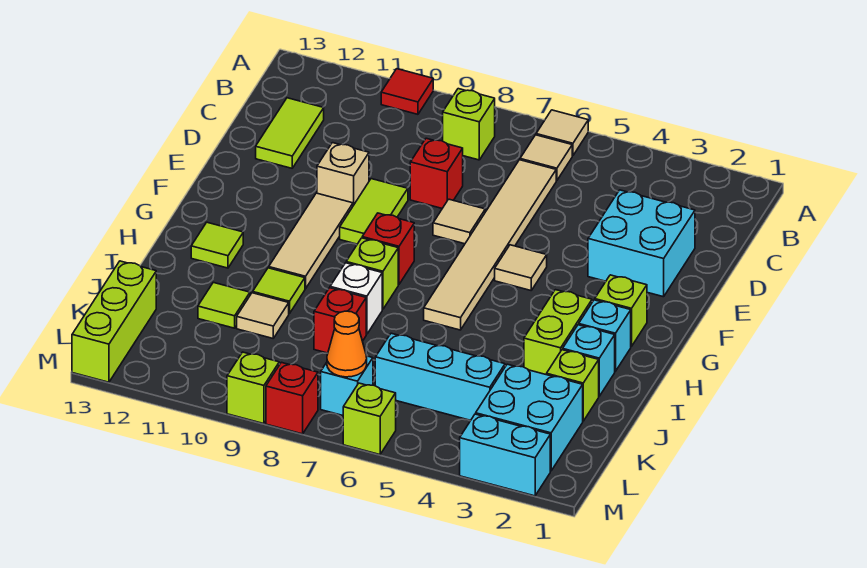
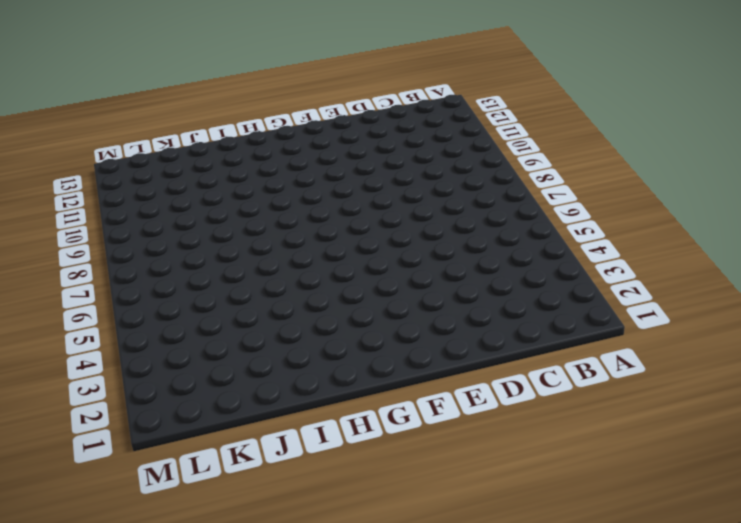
none -> tan tile A6 level 1
none -> red tile A10 level 1
none -> tan tile B6 level 1
none -> lime brick B8 level 1

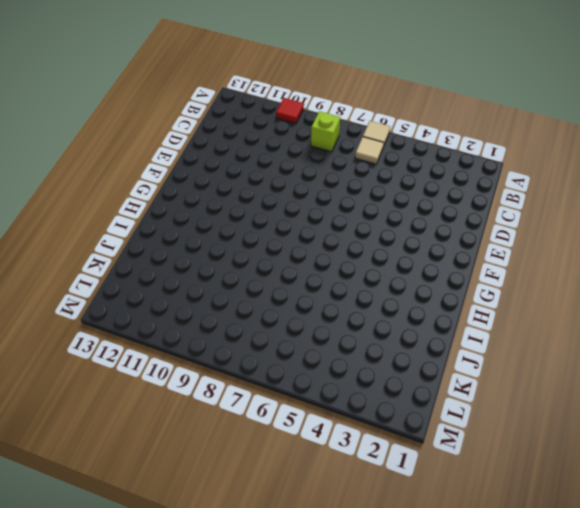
none -> tan tile C6:H6 level 1
none -> lime tile C12:D12 level 1
none -> cyan brick D2:E3 level 1
none -> red brick D8 level 1

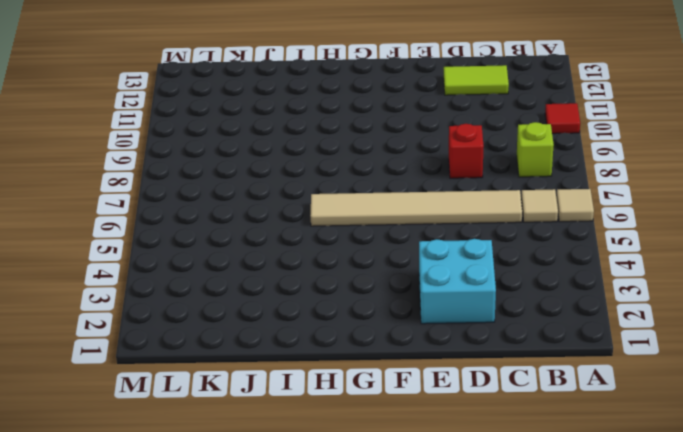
none -> tan tile E7 level 1
none -> lime tile E9:F9 level 1
none -> tan brick E10 level 1
none -> tan tile F5 level 1

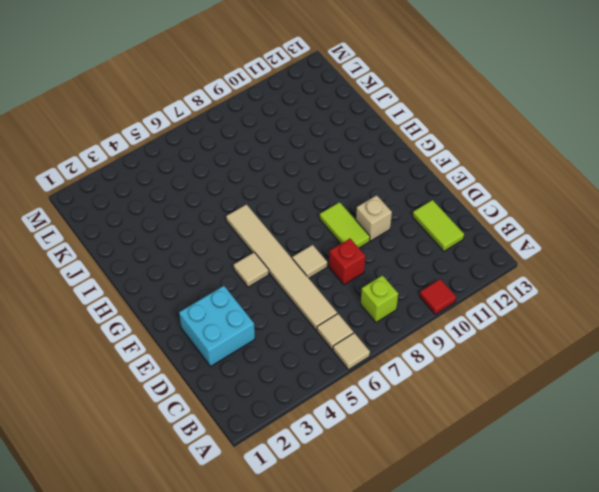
none -> tan tile F10:H10 level 1
none -> lime brick G2 level 1
none -> red brick G8 level 1
none -> cyan brick H2 level 1

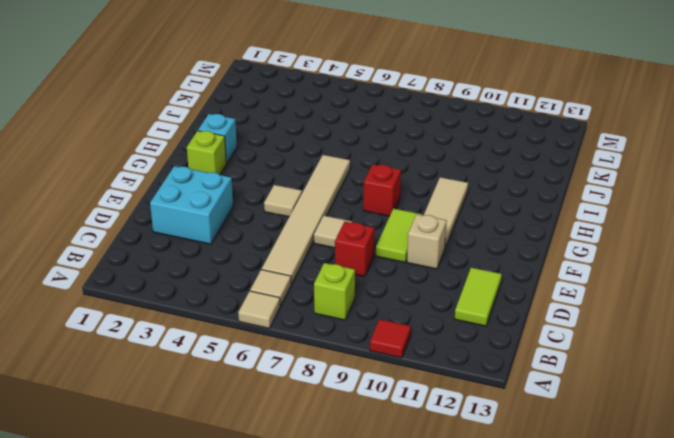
none -> lime brick H3:I3 level 1
none -> lime brick H8 level 1
none -> lime tile H12 level 1
none -> cyan brick I2 level 1

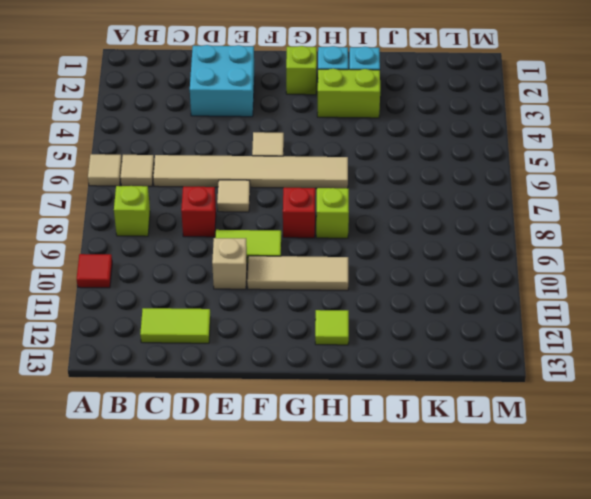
none -> white brick I8 level 1
none -> lime tile I10 level 1
none -> lime brick J2 level 1
none -> red brick J8 level 1

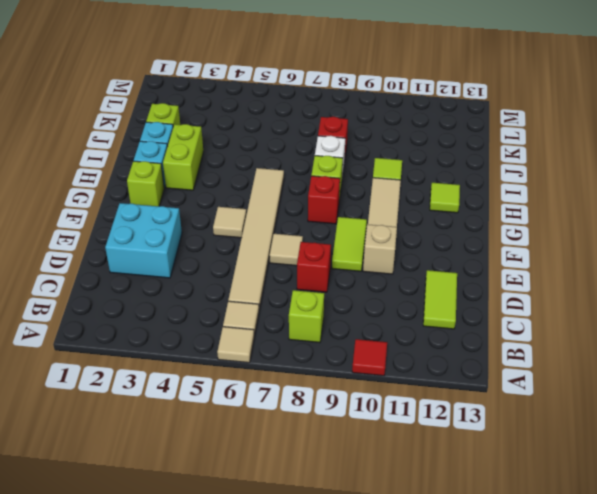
none -> tan tile J10 level 1
none -> lime tile J11 level 1
none -> cyan brick K2:L3 level 1
none -> cyan brick K4:K6 level 1

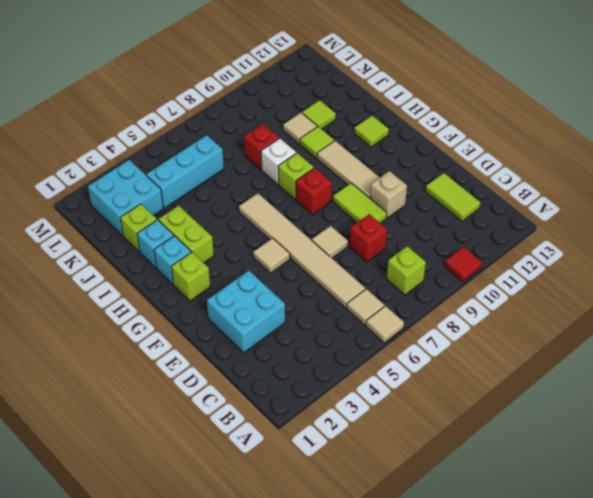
none -> lime brick K13:M13 level 1
none -> cyan brick L7 level 1
none -> cyan brick M2:M3 level 1
none -> lime brick M6 level 1

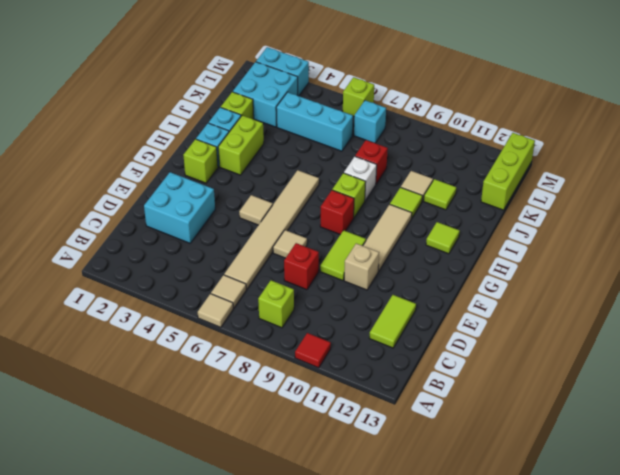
none -> red brick M8 level 1
none -> lime brick M9 level 1
none -> orange cone L7 level 2

